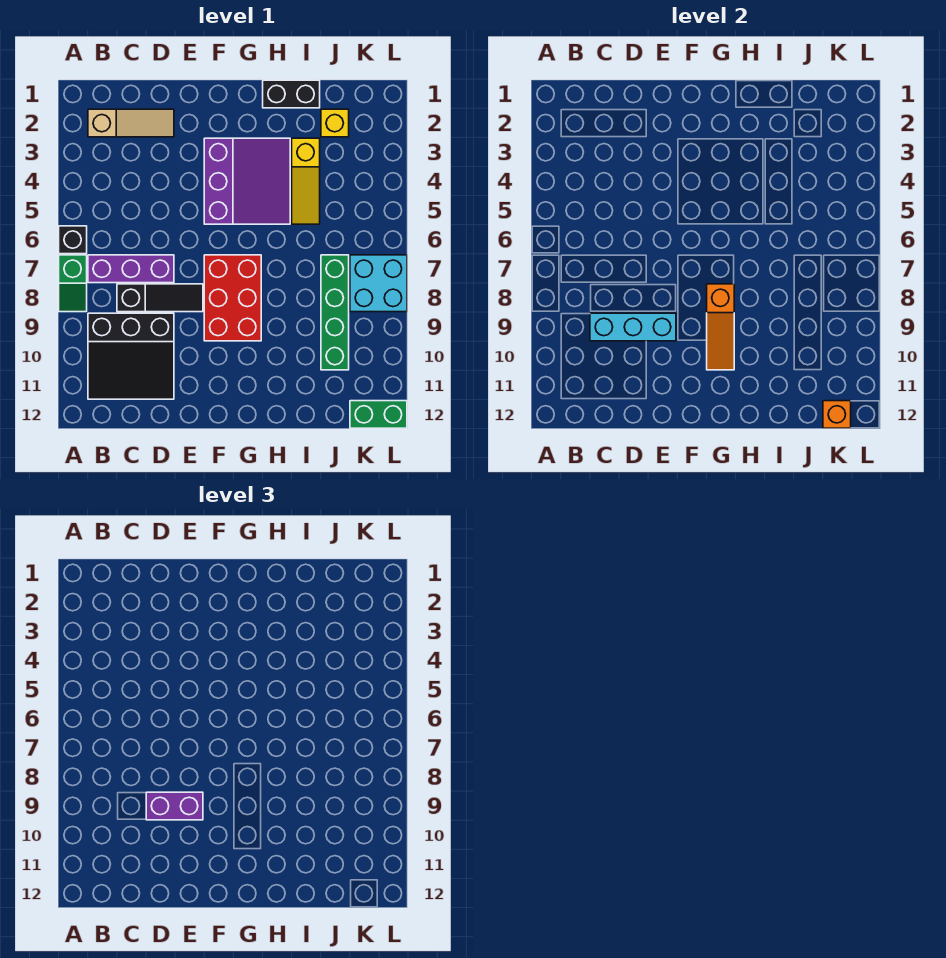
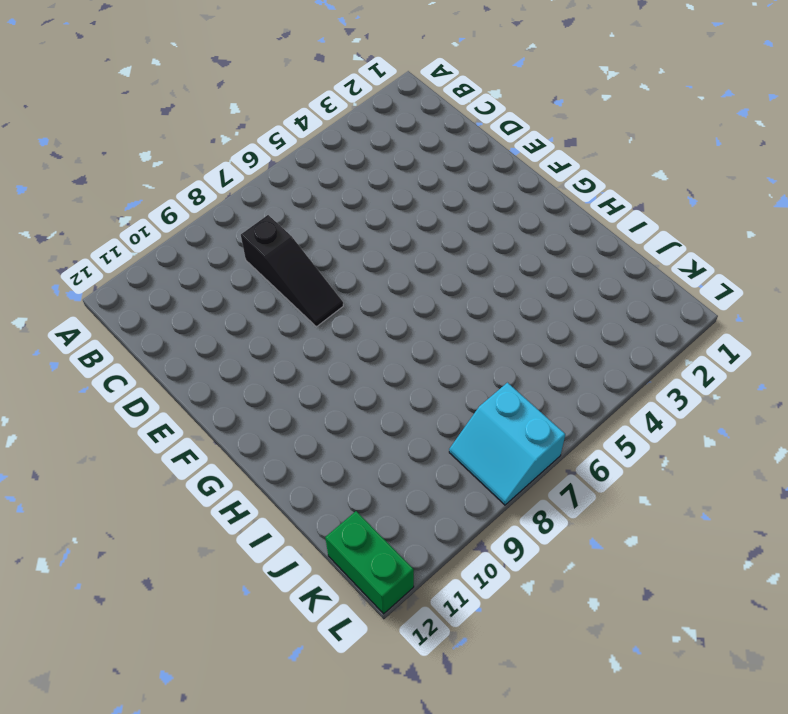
cyan slope K7:L8 level 1 top 7 -> cyan brick K7:L8 level 1
none -> black brick A6 level 1
none -> green slope A7:A8 level 1 top 7
none -> tan slope B2:D2 level 1 top B

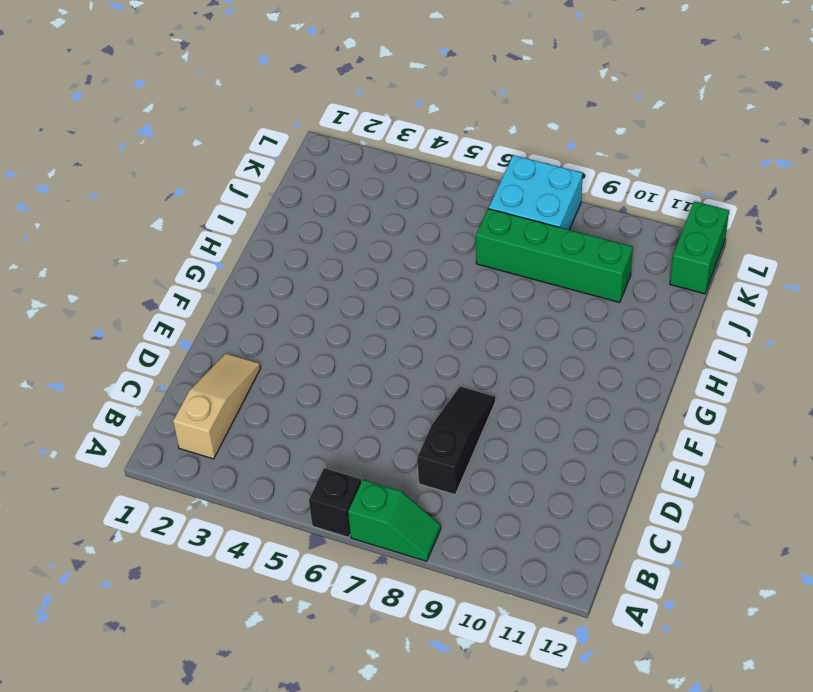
none -> purple brick B7:D7 level 1
none -> black slope B9:D11 level 1 top 9
none -> purple slope F3:H5 level 1 top F

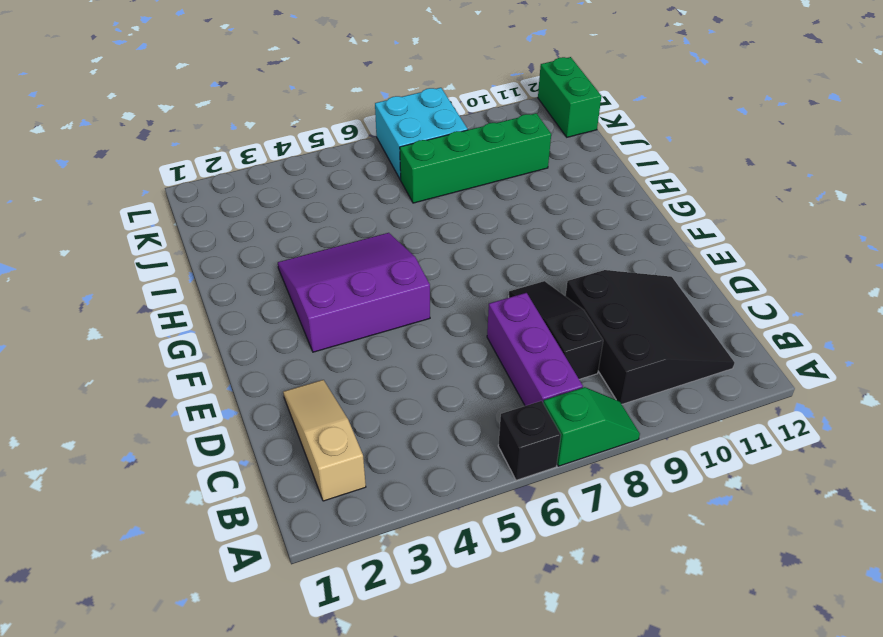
none -> red brick F7:G9 level 1
none -> black brick H1:I1 level 1
none -> yellow slope I3:I5 level 1 top 3

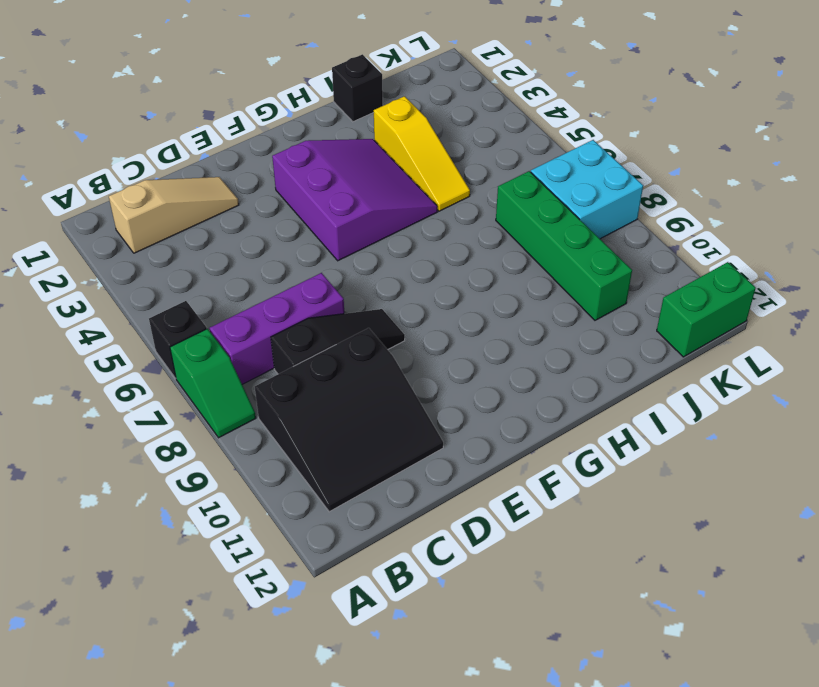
black brick I1 level 1 -> black brick H1:I1 level 1
none -> red brick F7:G9 level 1
none -> yellow brick J2 level 1
none -> cyan brick C9:E9 level 2

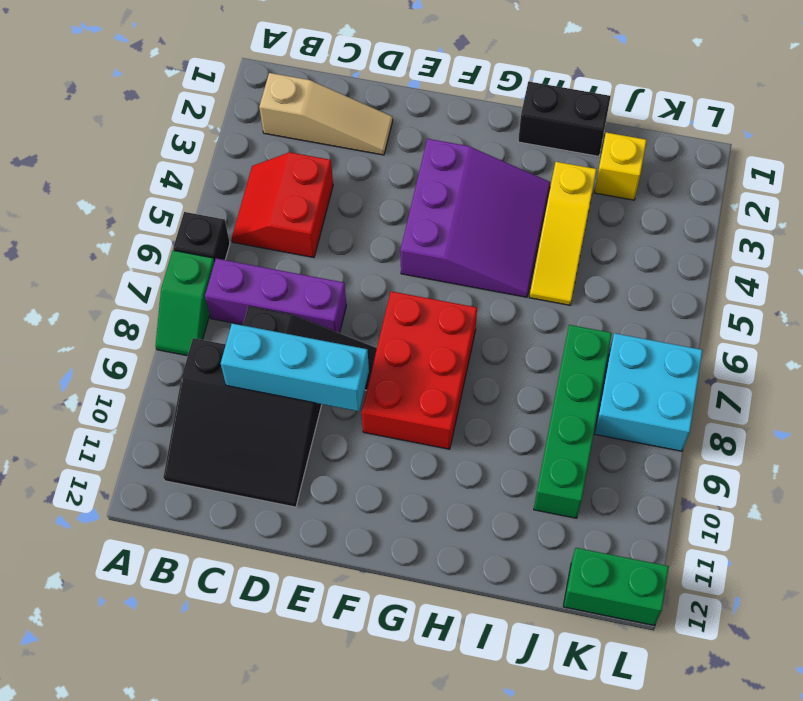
red slope B4:C5 level 1 top C -> none
none -> orange slope G8:G10 level 2 top 8
none -> orange brick K12 level 2
none -> purple brick D9:E9 level 3

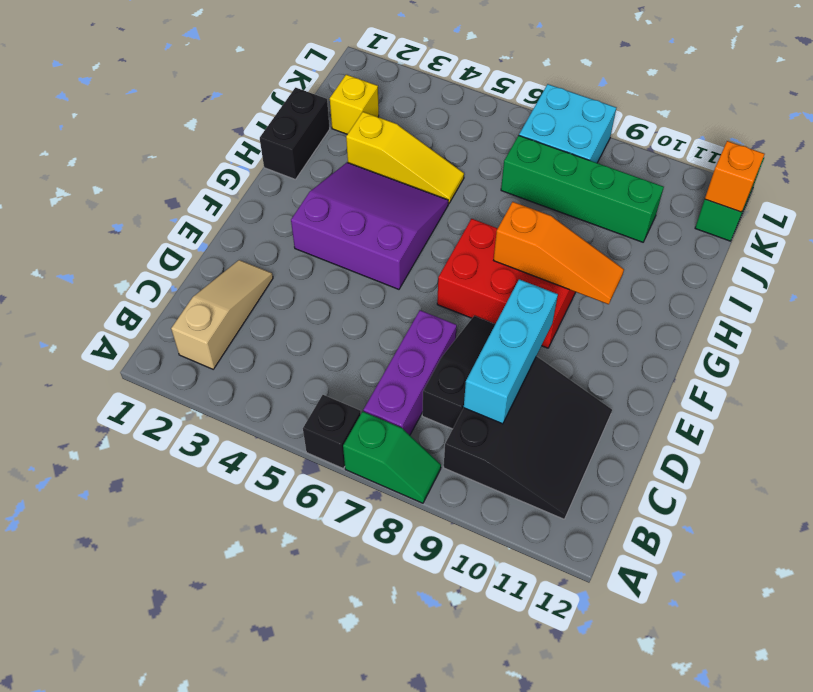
none -> purple brick D9:E9 level 3

